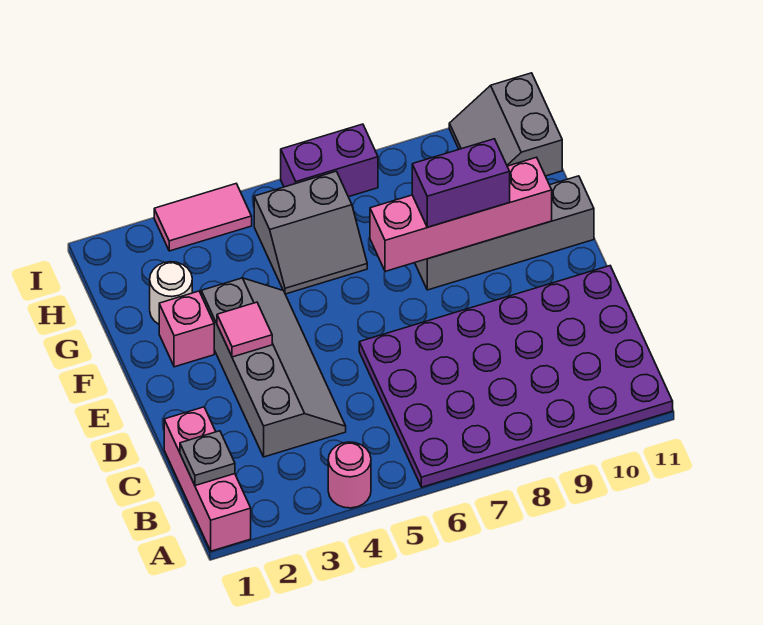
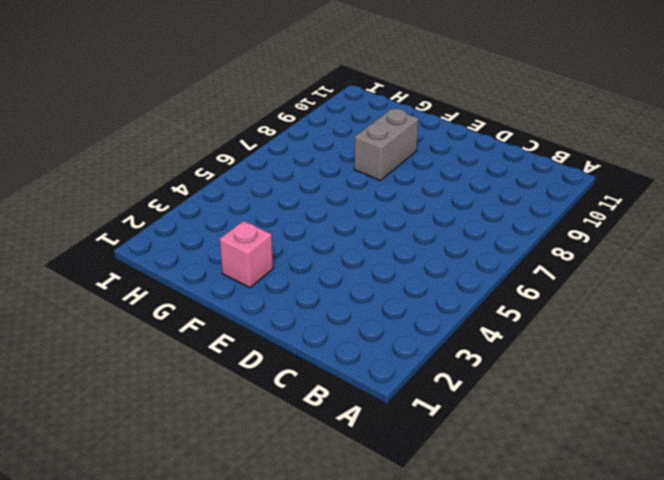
grey brick F8:F9 level 1 -> grey brick F8:F11 level 1
none -> pink brick A1:C1 level 1
none -> pink round brick A4 level 1
none -> purple plate A6:D11 level 1

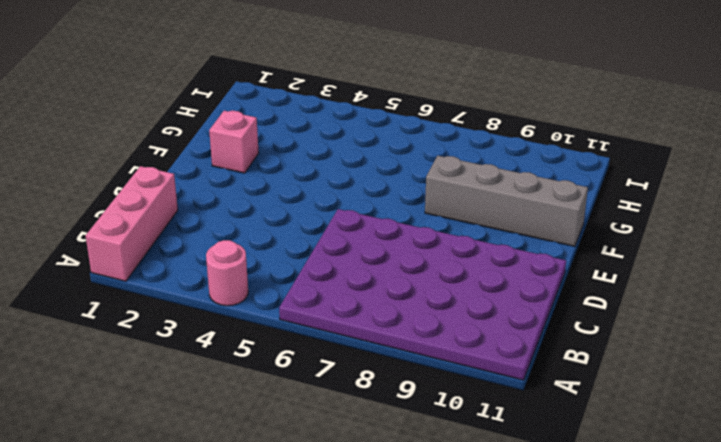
none -> grey slope C3:F4 level 1 top 3
none -> white round brick G2 level 1
none -> grey slope G5:H6 level 1 top H

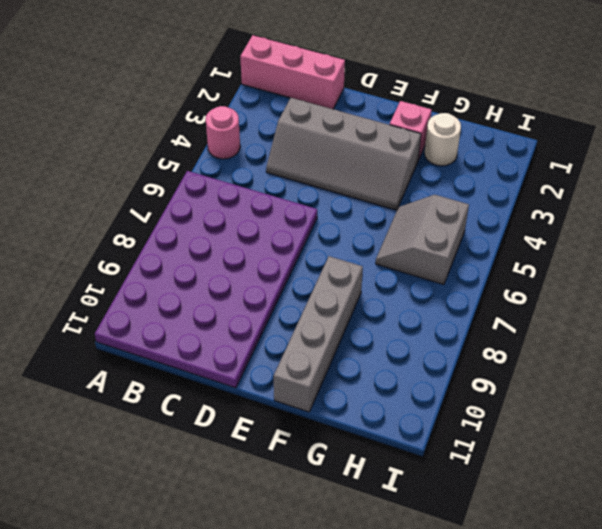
none -> grey slope H10:I11 level 1 top 11
none -> pink tile I3:I4 level 1
none -> purple brick I6:I7 level 1

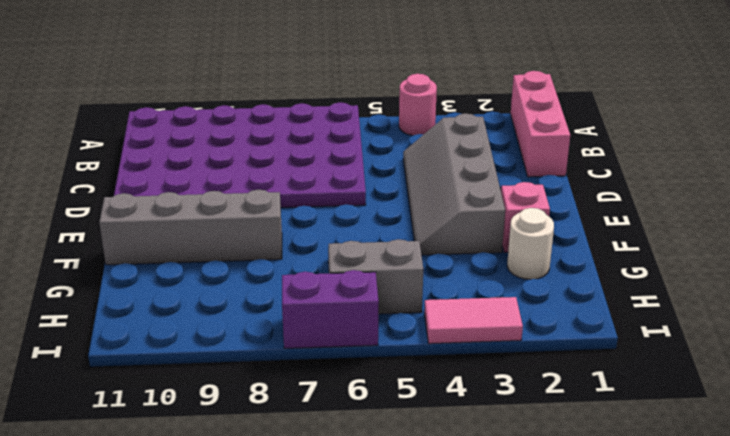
none -> grey slope H10:I11 level 1 top 11
none -> grey plate B1 level 2
none -> pink tile E3 level 2

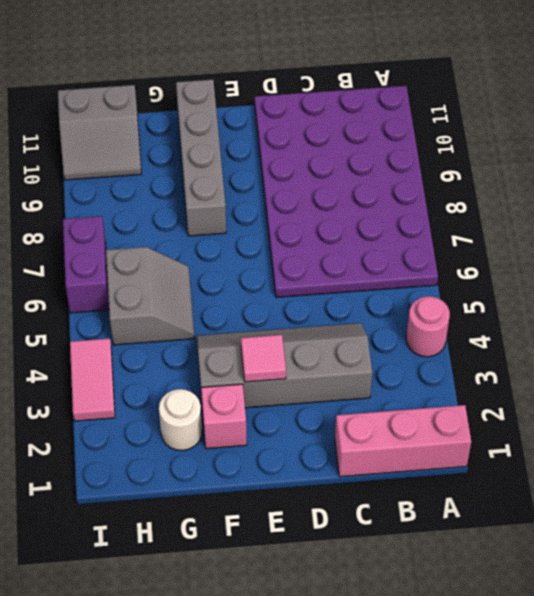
none -> grey plate B1 level 2
none -> pink brick F7:F10 level 2
none -> purple brick F8:F9 level 3

